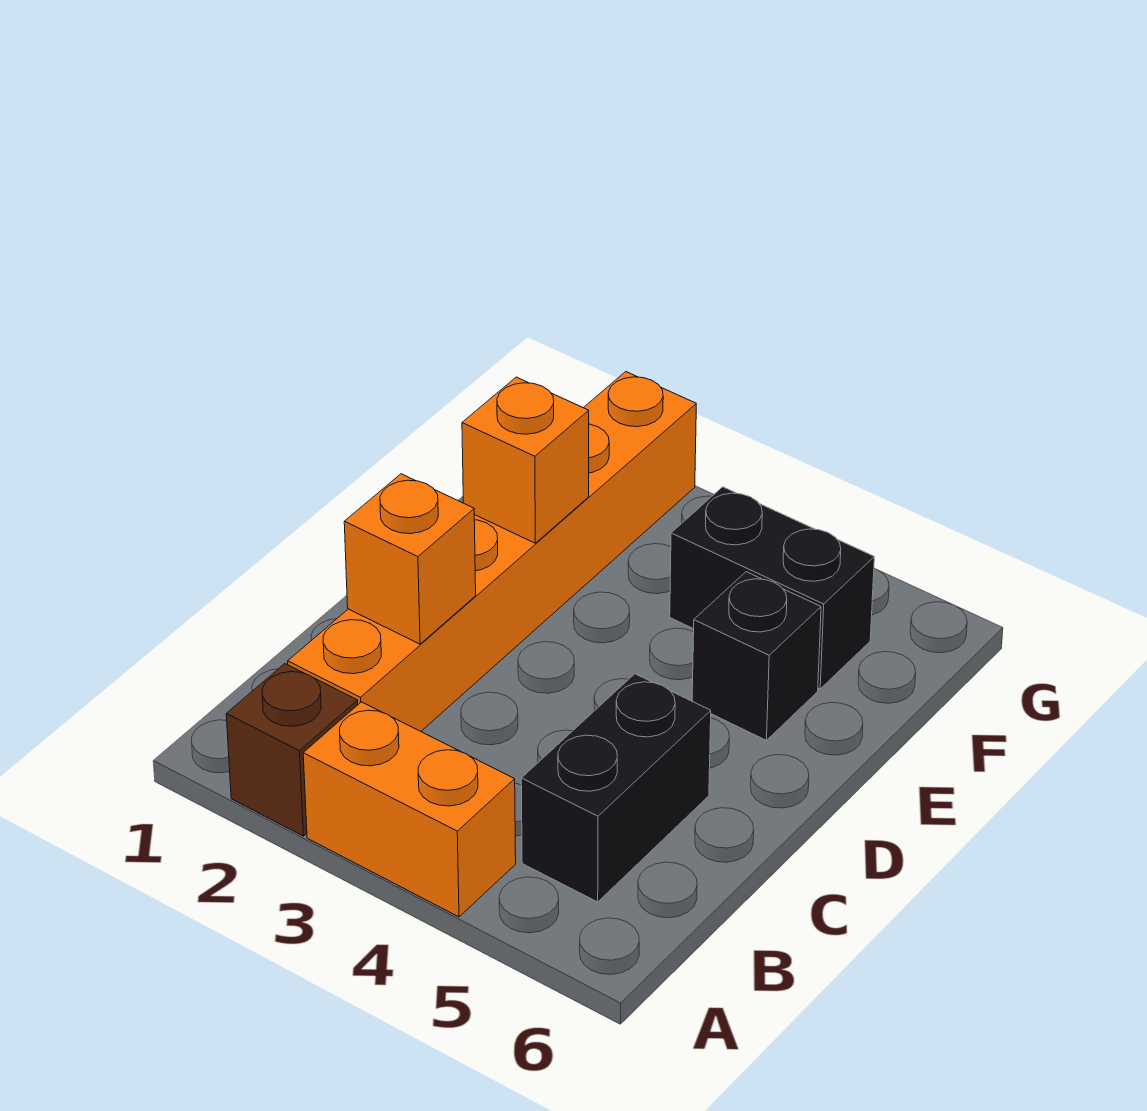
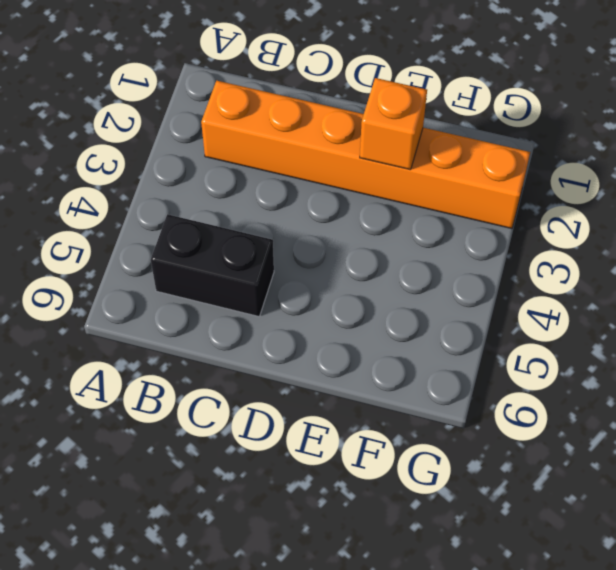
none -> brown brick A2 level 1
none -> orange brick A3:A4 level 1

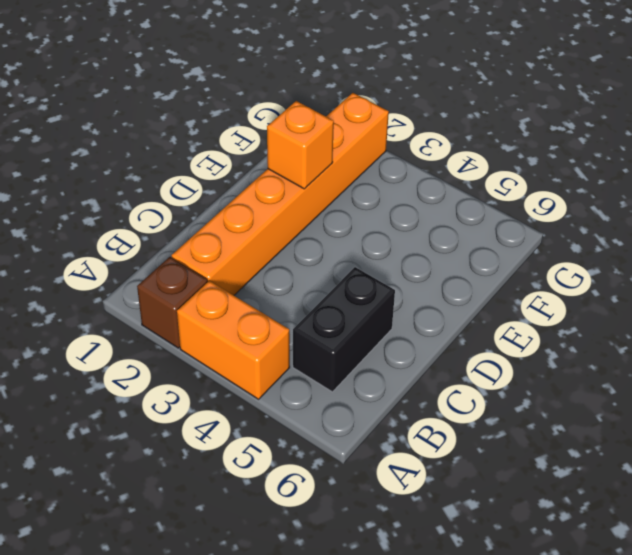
none -> black brick E5 level 1
none -> black brick F4:F5 level 1

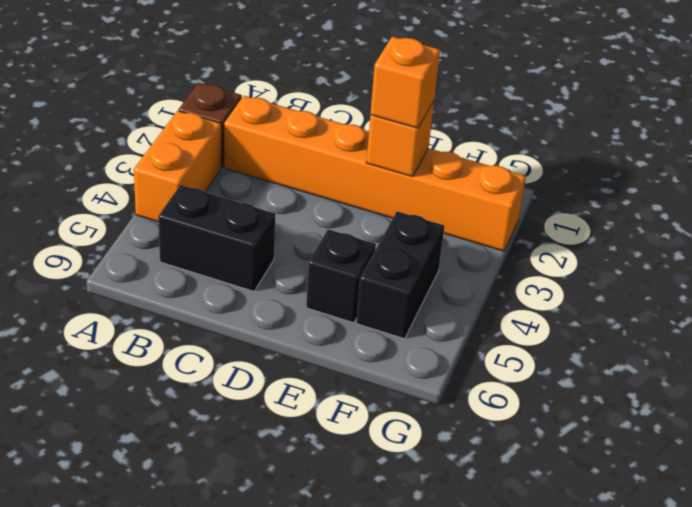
orange brick E2 level 3 -> orange brick C2 level 2

